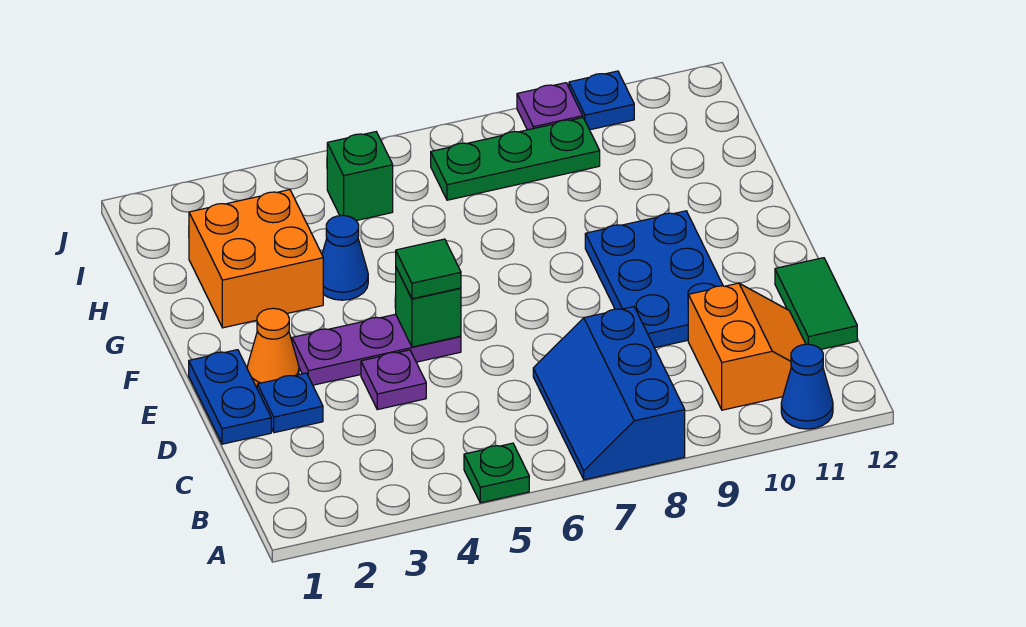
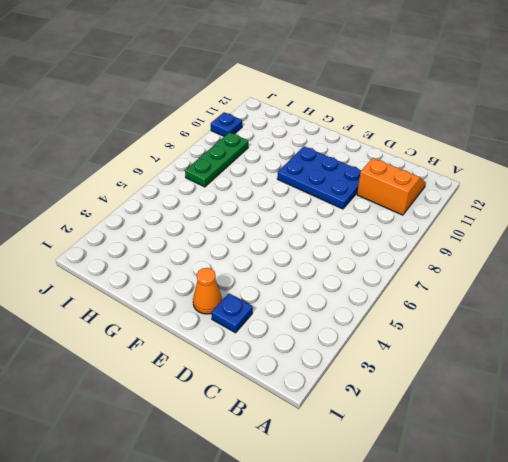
none -> green plate A5 level 1
none -> blue slope A7:C8 level 1 top 8
none -> blue cone A11 level 1

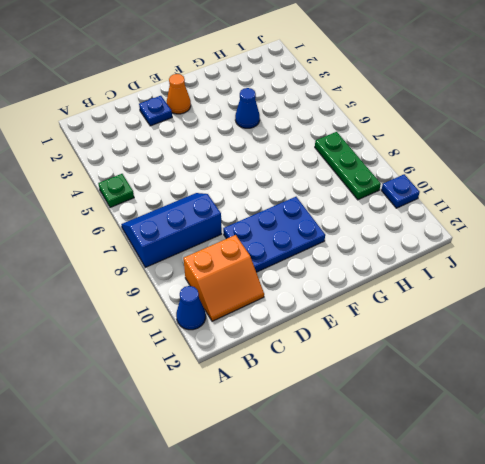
none -> green tile C12:D12 level 1
none -> blue plate D1:E1 level 1
none -> purple plate D4 level 1

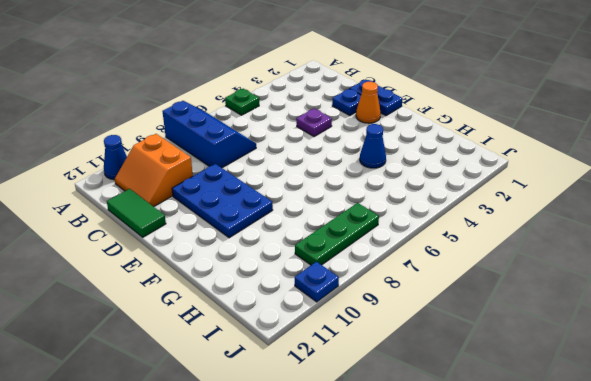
none -> purple plate E3:E5 level 1
none -> orange brick G2:H3 level 1
none -> green brick I5 level 1

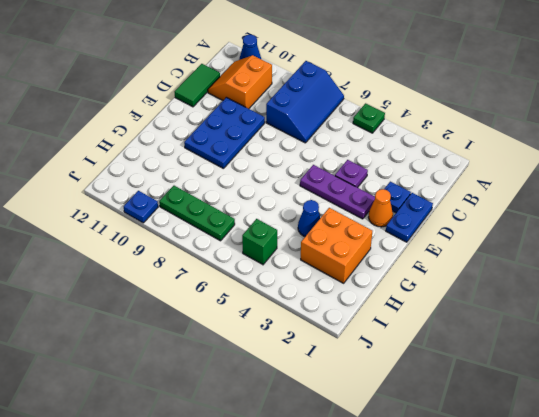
none -> purple plate J9 level 1
none -> green brick E5 level 2
none -> green tile E5 level 3

